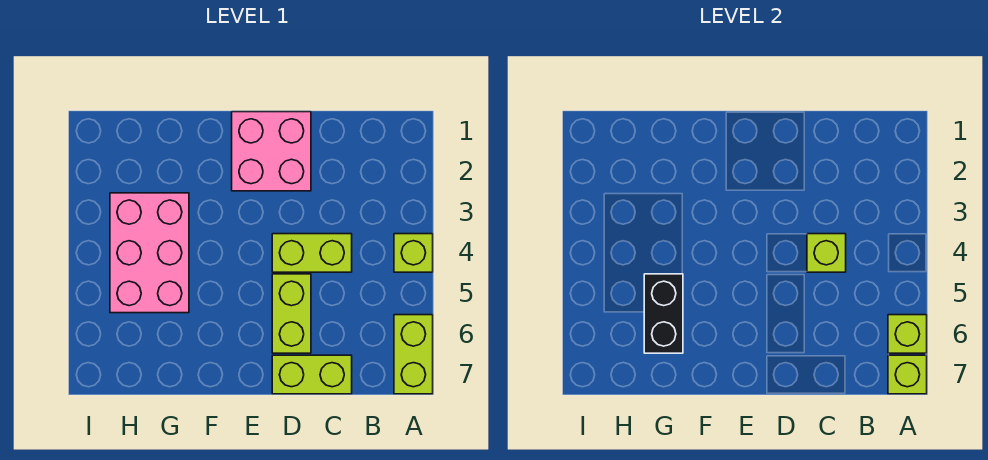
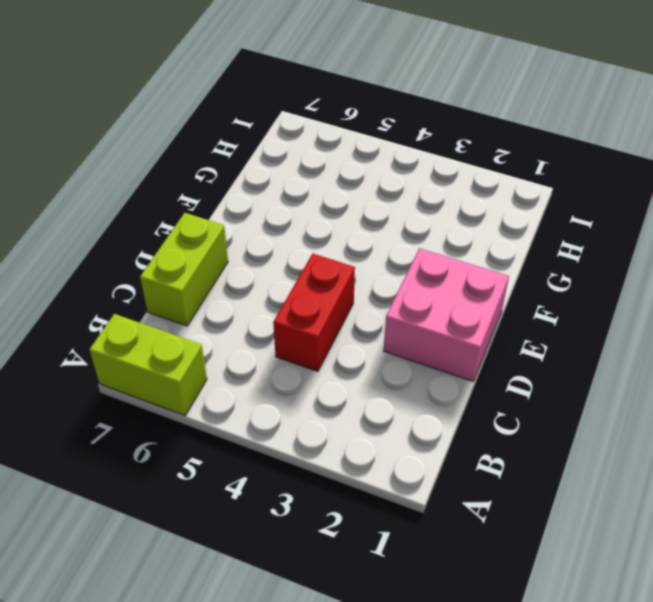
red brick C4:D4 level 1 -> lime brick C4:D4 level 1
none -> lime brick A4 level 1
none -> lime brick D5:D6 level 1

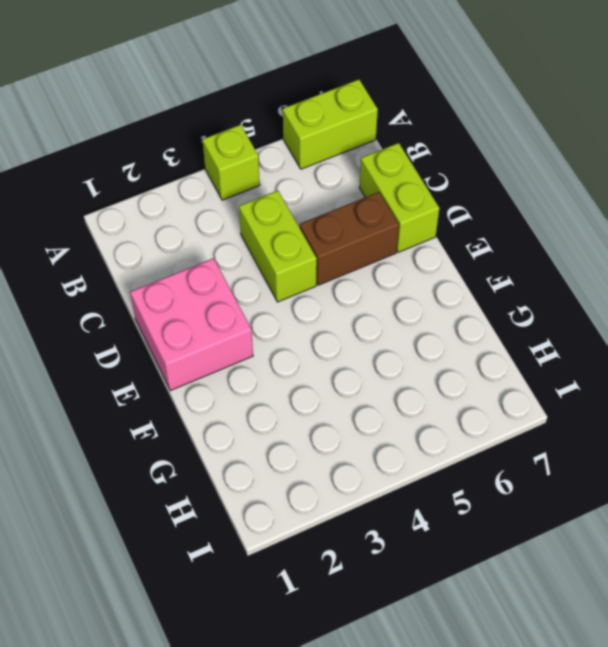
brown brick D5:D6 level 1 -> lime brick D5:D6 level 1
none -> pink brick G3:H5 level 1
none -> lime brick A6 level 2

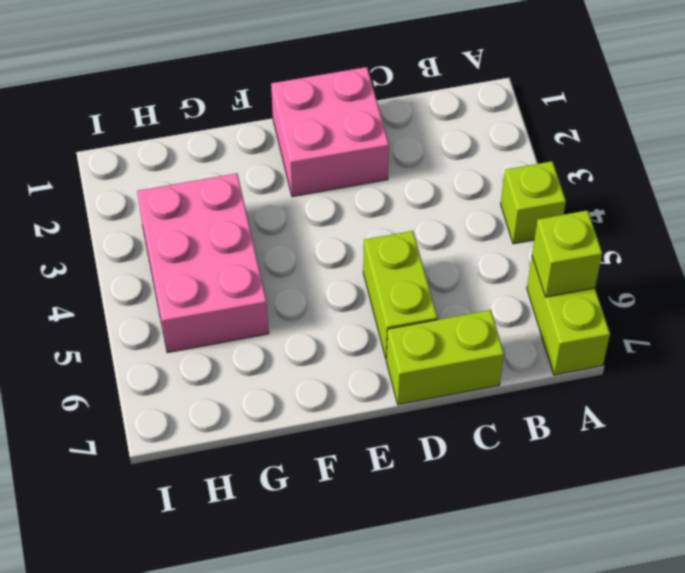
none -> lime brick C4:D4 level 1
none -> lime brick A7 level 2

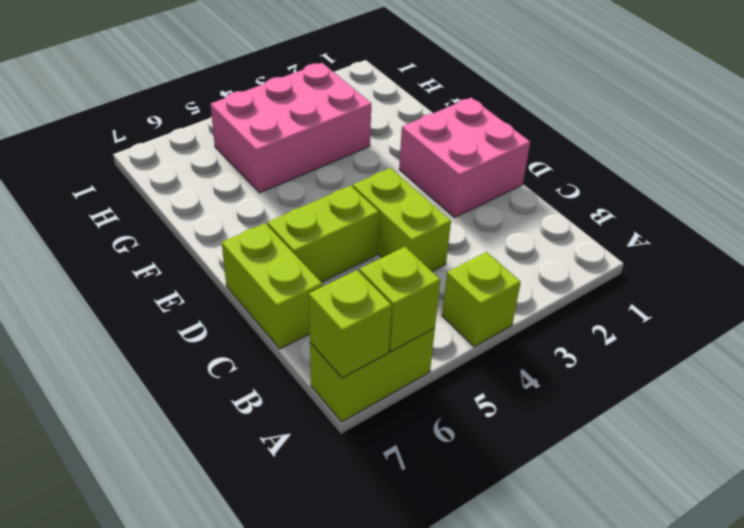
none -> lime brick C4 level 2
none -> black brick G5:G6 level 2

